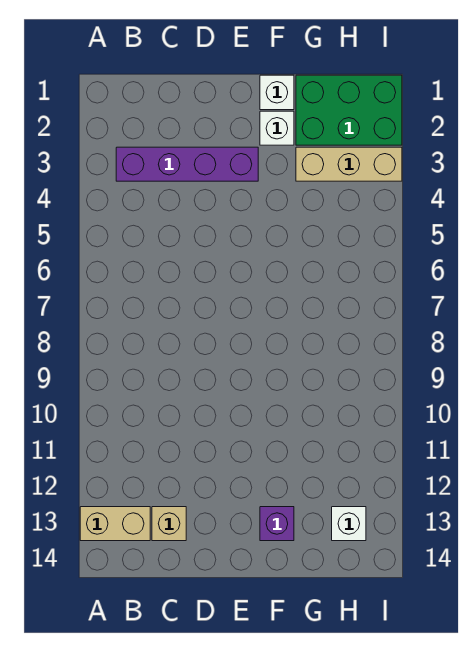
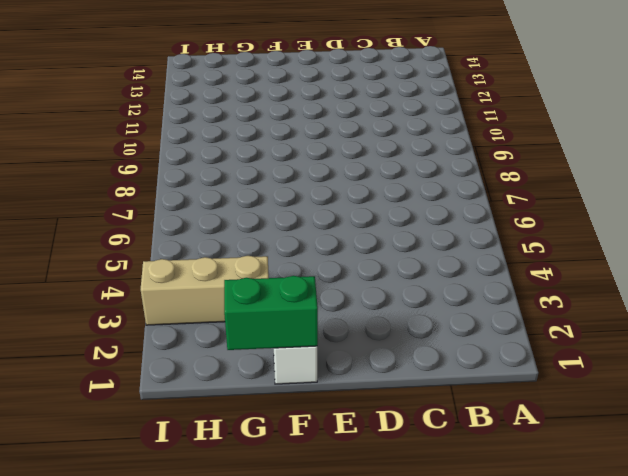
green brick F1:G1 level 2 -> none
none -> tan brick A13:B13 level 1
none -> purple brick B3:E3 level 1

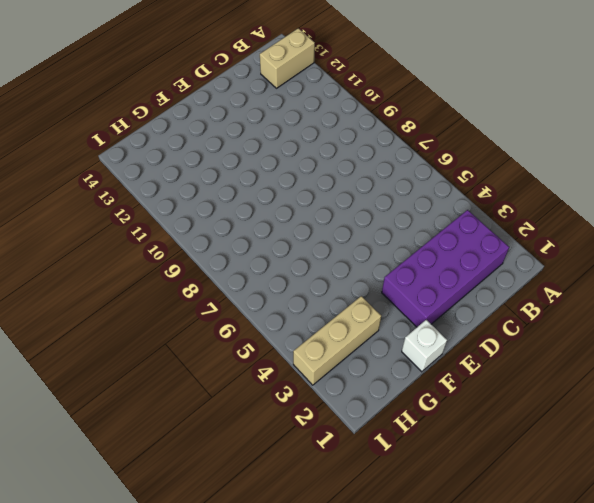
purple brick B2:E3 level 1 -> purple brick B3:E3 level 1
none -> tan brick C13 level 1
none -> white brick F2 level 1

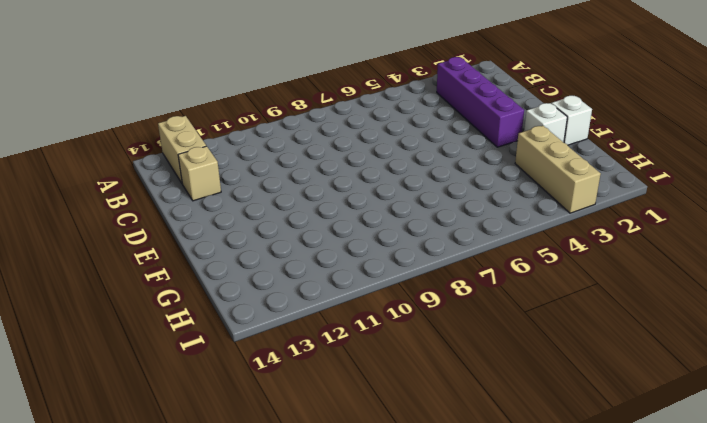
none -> purple brick F13 level 1
none -> green brick G1:I2 level 1

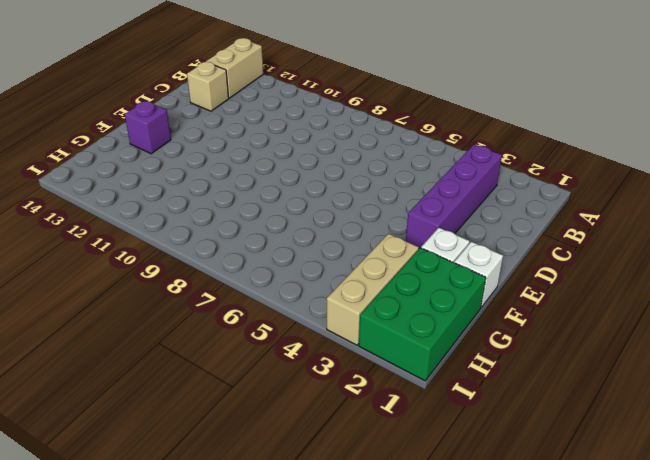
none -> white brick H13 level 1

